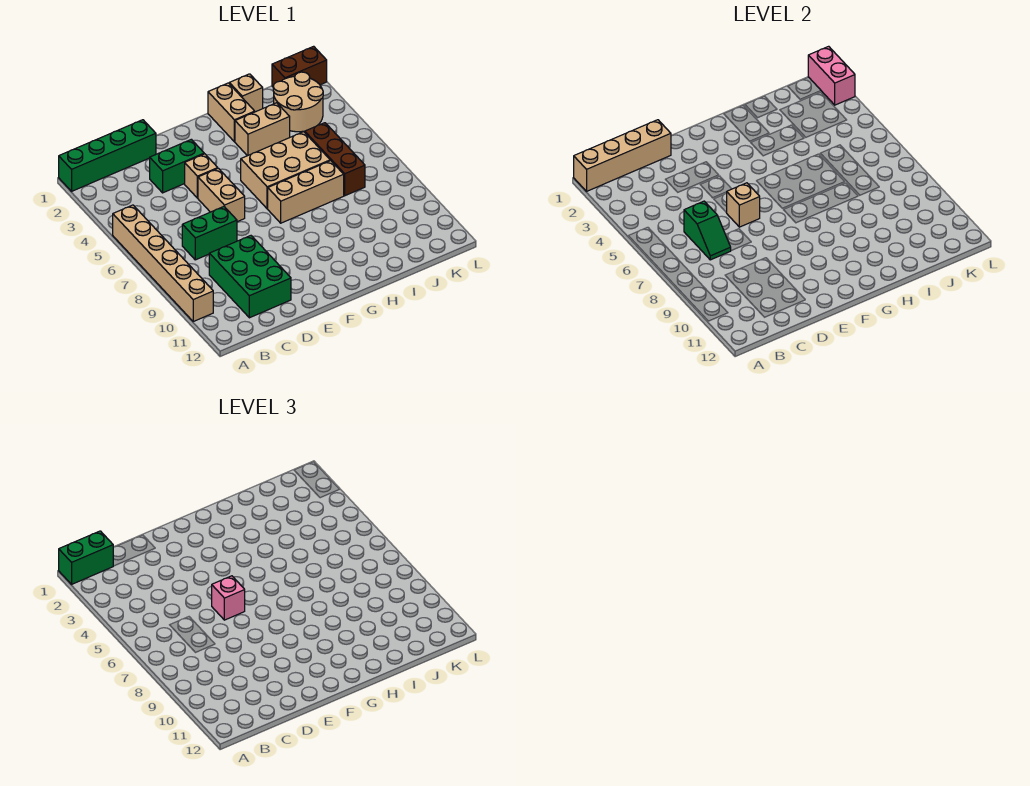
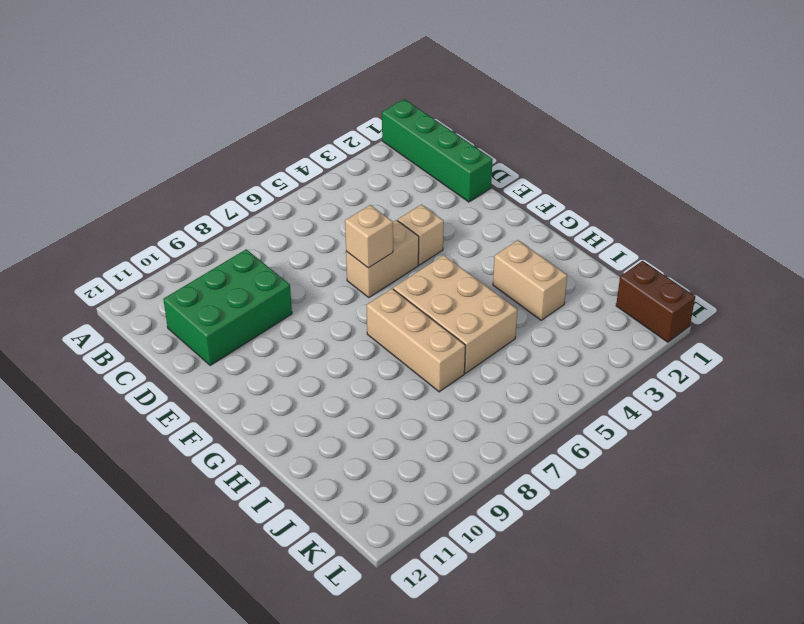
none -> tan brick A5:A10 level 1
none -> green brick C7:D7 level 1
none -> green brick D3:E3 level 1

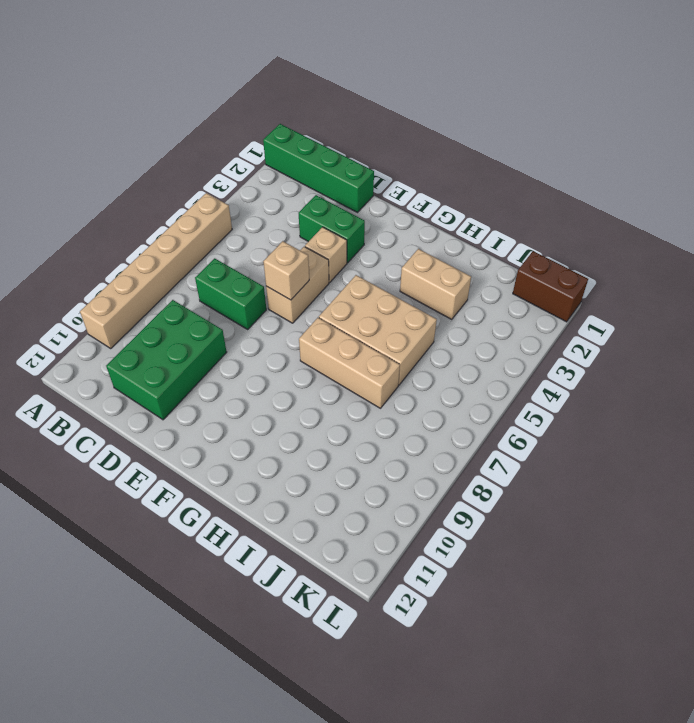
none -> tan brick H1:H2 level 1
none -> tan brick I1 level 1
none -> tan round brick J2:K3 level 1

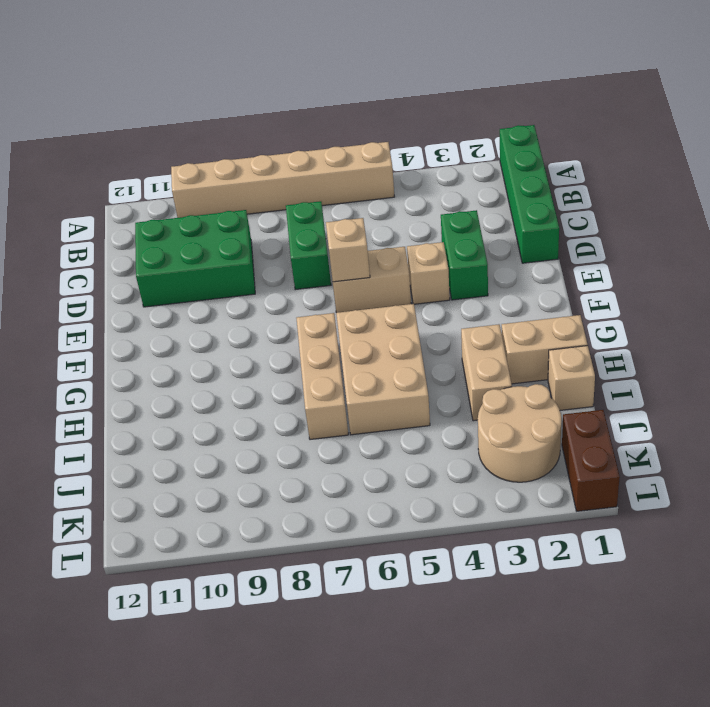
none -> brown brick J5:J7 level 1
none -> tan brick A1:D1 level 2
none -> green slope C6:C7 level 2 top 6

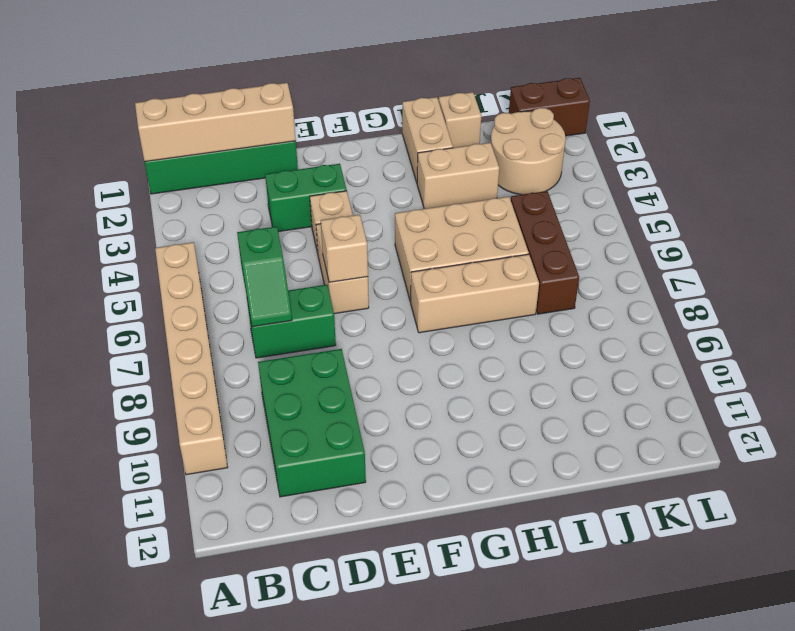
none -> pink brick L1:L2 level 2
none -> green brick A1:B1 level 3
none -> pink brick E6 level 3

